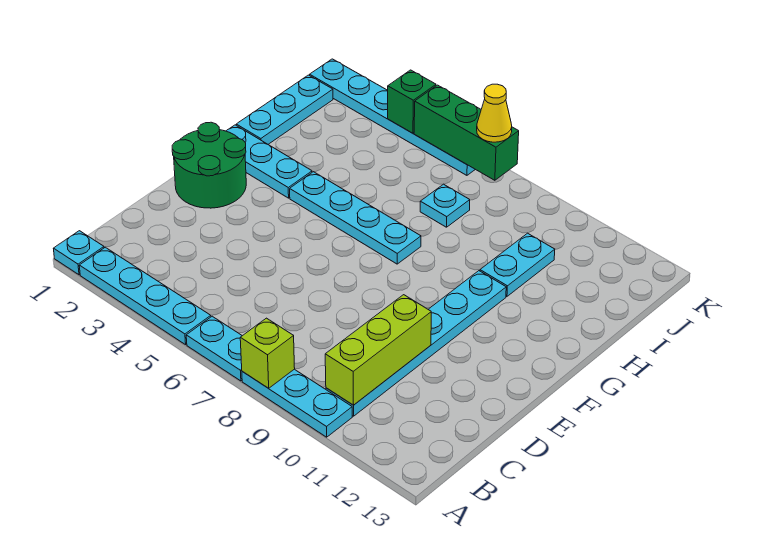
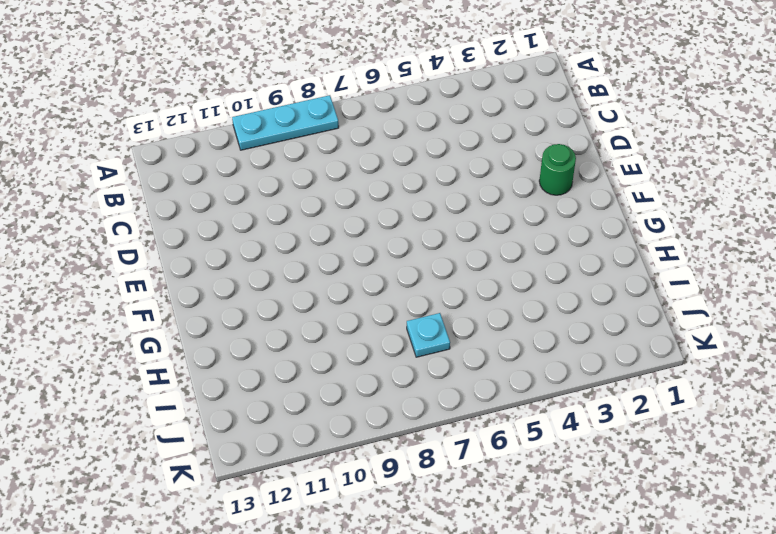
green round brick E2 level 1 -> green round brick E1:F2 level 1
none -> cyan plate A1 level 1
none -> cyan plate A2:A5 level 1
none -> cyan plate A6:A7 level 1

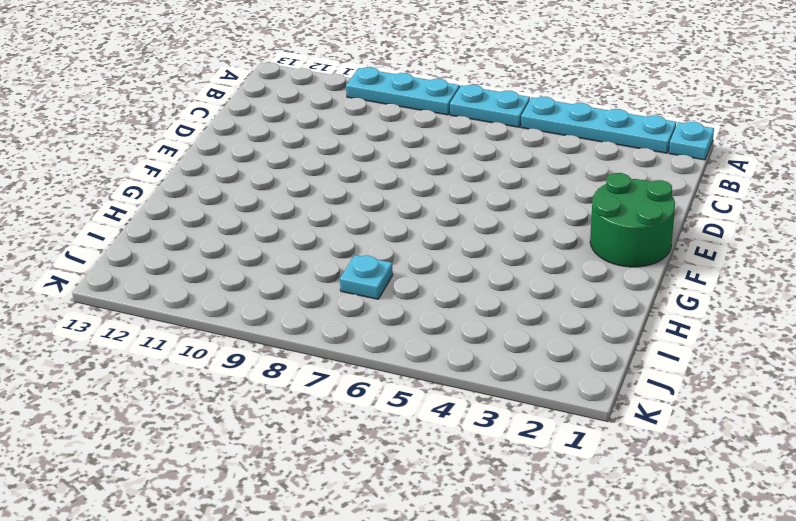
none -> cyan plate B10:G10 level 1
none -> cyan plate G1:G3 level 1
none -> cyan plate G4:G7 level 1

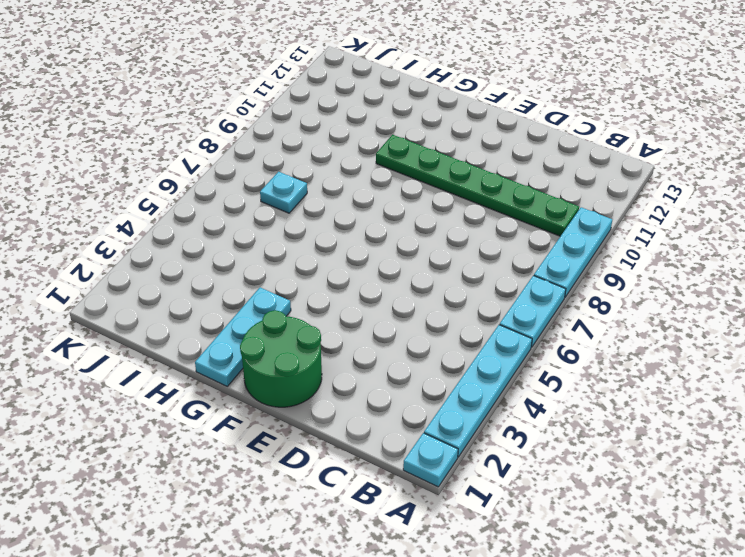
green plate B10:G10 level 1 -> cyan plate B10:G10 level 1
none -> cyan plate G4:G7 level 1
none -> cyan plate H1:J1 level 1
none -> cyan plate H10:I10 level 1

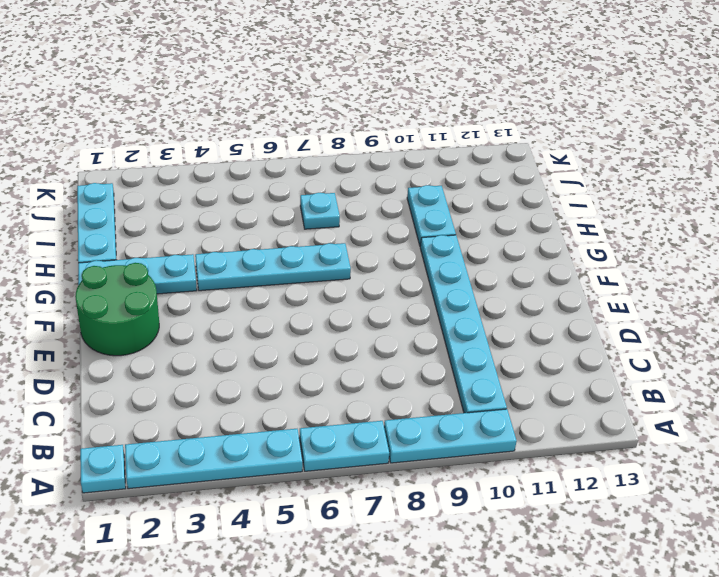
none -> cyan plate K1:K6 level 1
none -> lime brick A8 level 2
none -> lime brick B10:D10 level 2

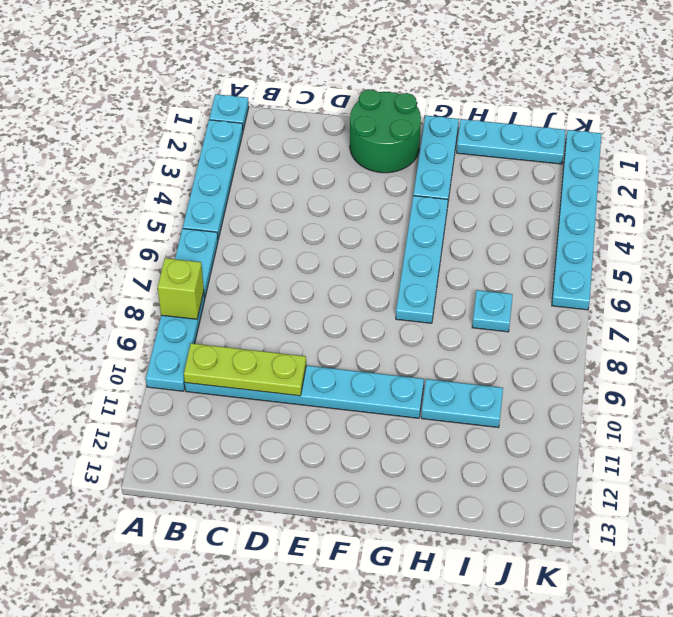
lime plate B10:D10 level 2 -> lime brick B10:D10 level 2
none -> green brick K4 level 2
none -> green brick K5:K7 level 2
none -> yellow cone K7 level 3

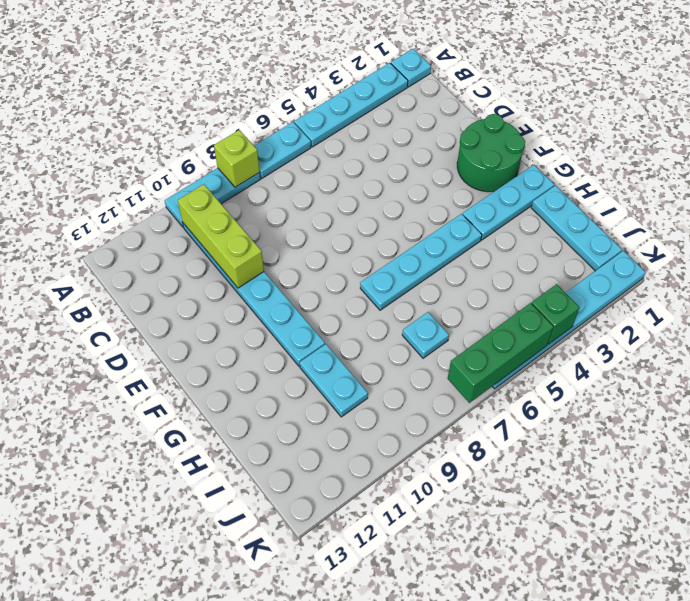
none -> yellow cone K7 level 3

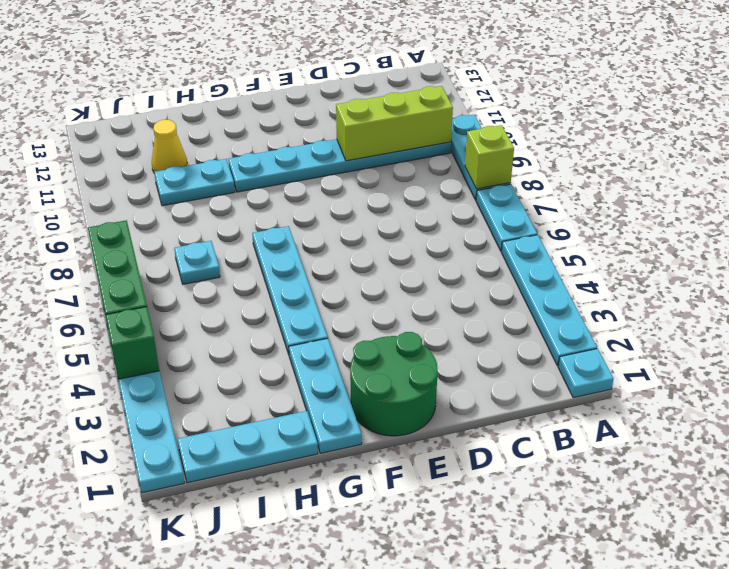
yellow cone I11 level 1 -> yellow cone K7 level 3

